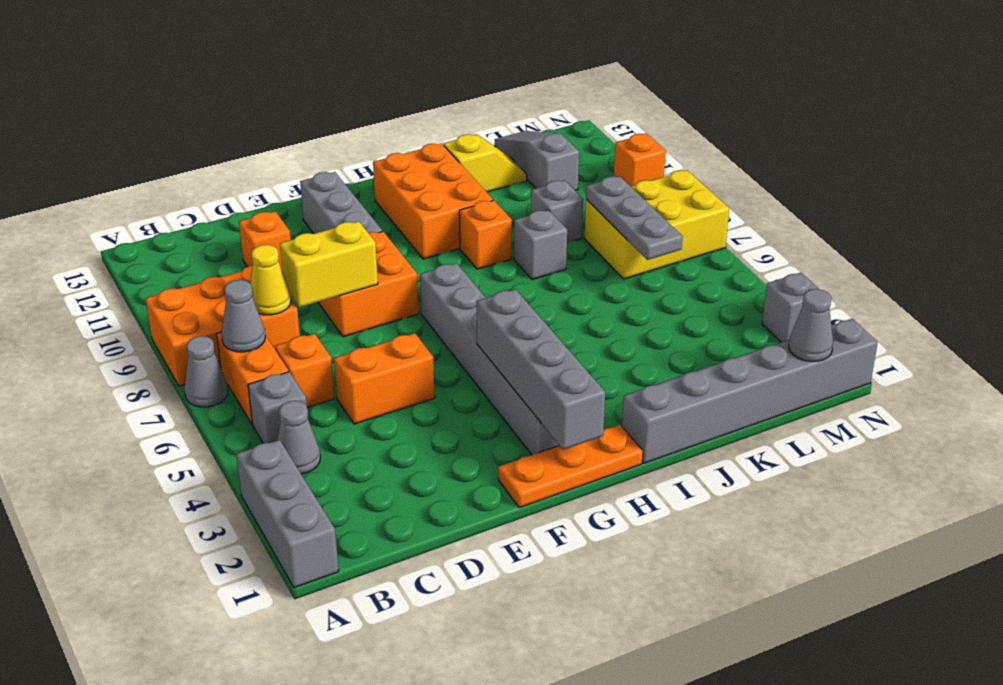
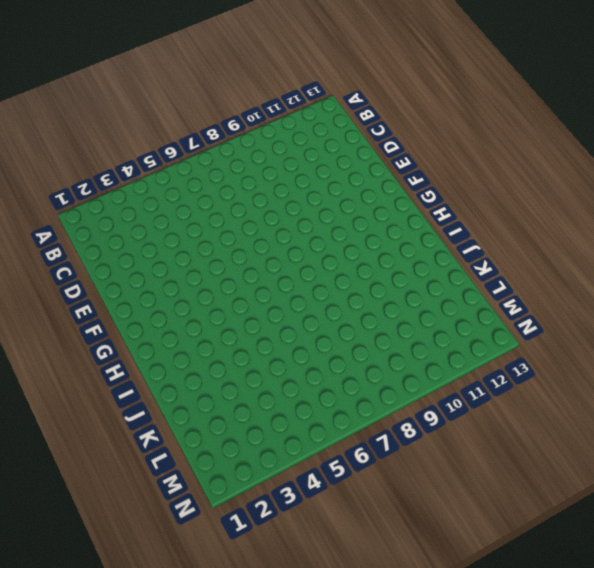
none -> grey brick A1:A3 level 1
none -> grey cone A7 level 1
none -> orange brick A8:C9 level 1

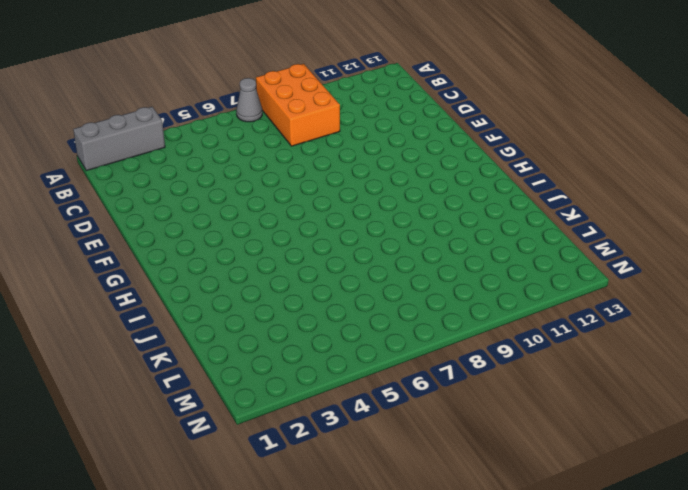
none -> grey cone B4 level 1
none -> grey brick B5 level 1
none -> orange brick B6:B7 level 1

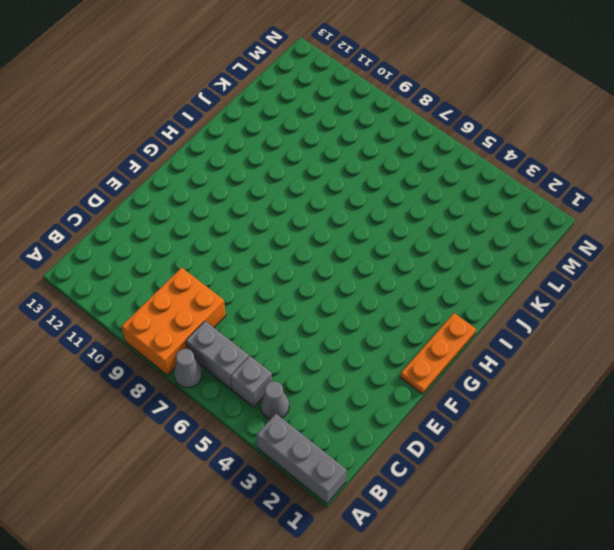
grey brick B6:B7 level 1 -> orange brick B6:B7 level 1
none -> orange brick C6 level 1
none -> orange brick D5:E5 level 1
none -> orange brick D11 level 1

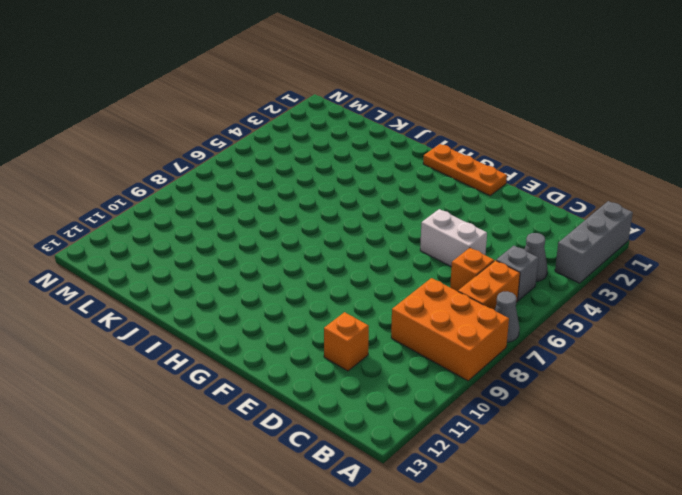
white brick D5:E5 level 1 -> orange brick D5:E5 level 1
none -> orange brick E8:F9 level 1
none -> grey brick F10:F12 level 1
none -> grey brick G2:G7 level 1

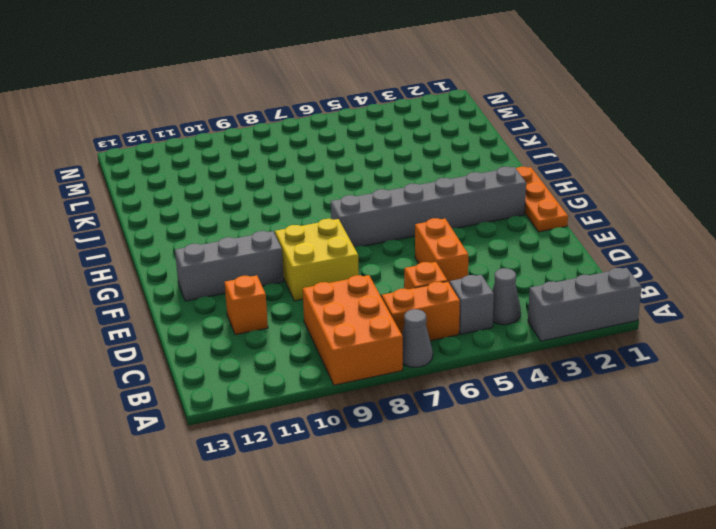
yellow brick E8:F9 level 1 -> orange brick E8:F9 level 1
none -> orange brick H10:I12 level 1
none -> grey brick I1:N1 level 1
none -> orange brick I9 level 1

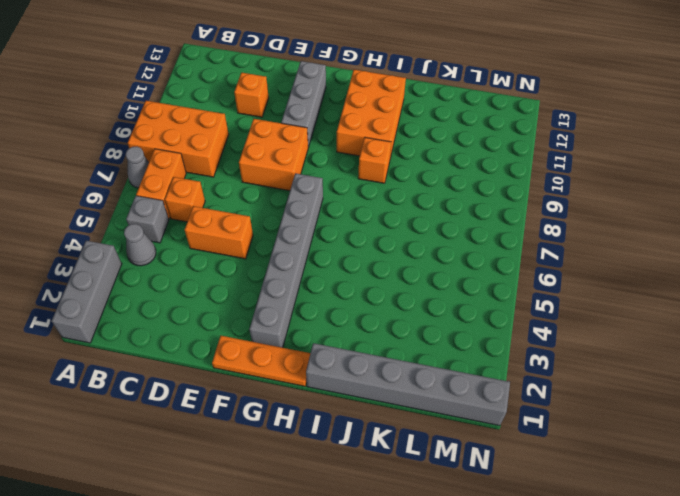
none -> grey brick J8 level 1
none -> yellow slope J12:K12 level 1 top J
none -> grey brick K9 level 1

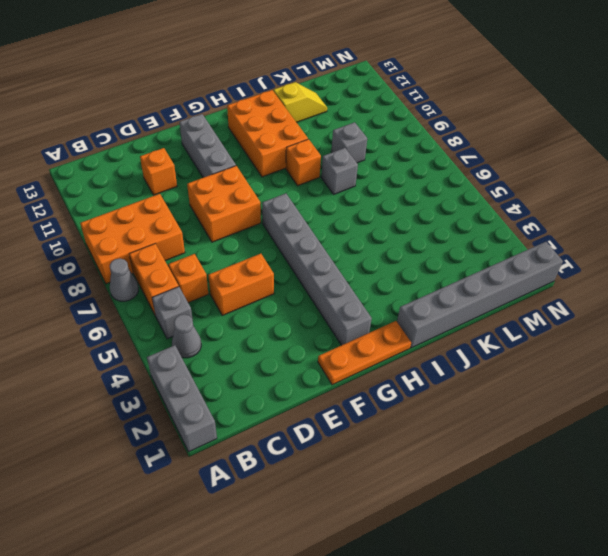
none -> yellow brick L7:N8 level 1
none -> grey slope L11:L13 level 1 top 11
none -> grey brick N3 level 1

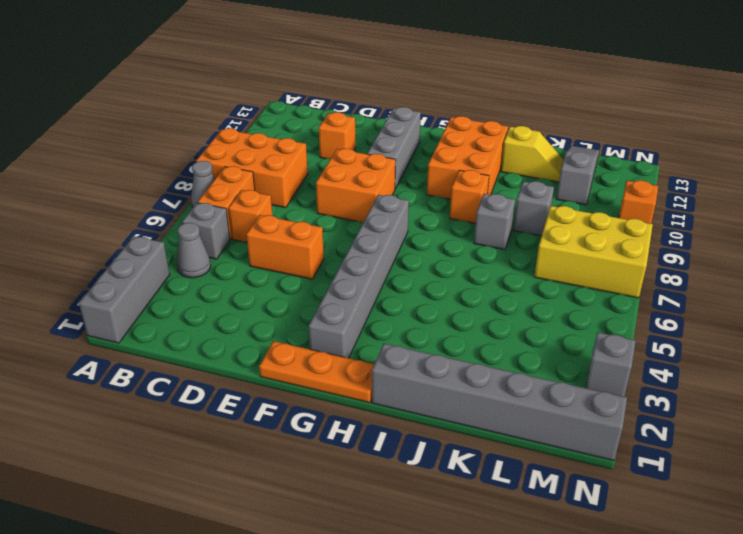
none -> grey cone B7 level 2
none -> yellow cone C8 level 2
none -> yellow brick D8:E8 level 2

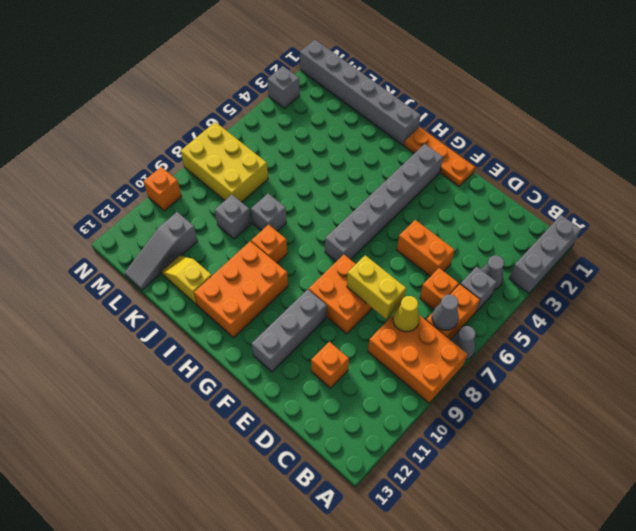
none -> grey brick G1:G4 level 2
none -> grey plate L6:L8 level 2
none -> grey cone M1 level 2

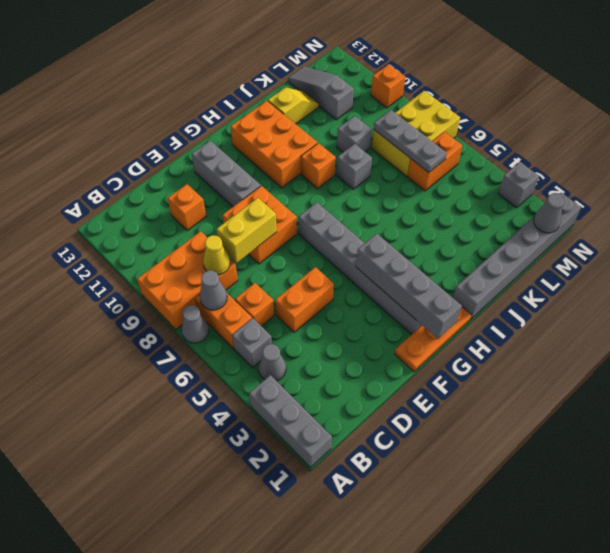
orange brick L6:M6 level 1 -> none

